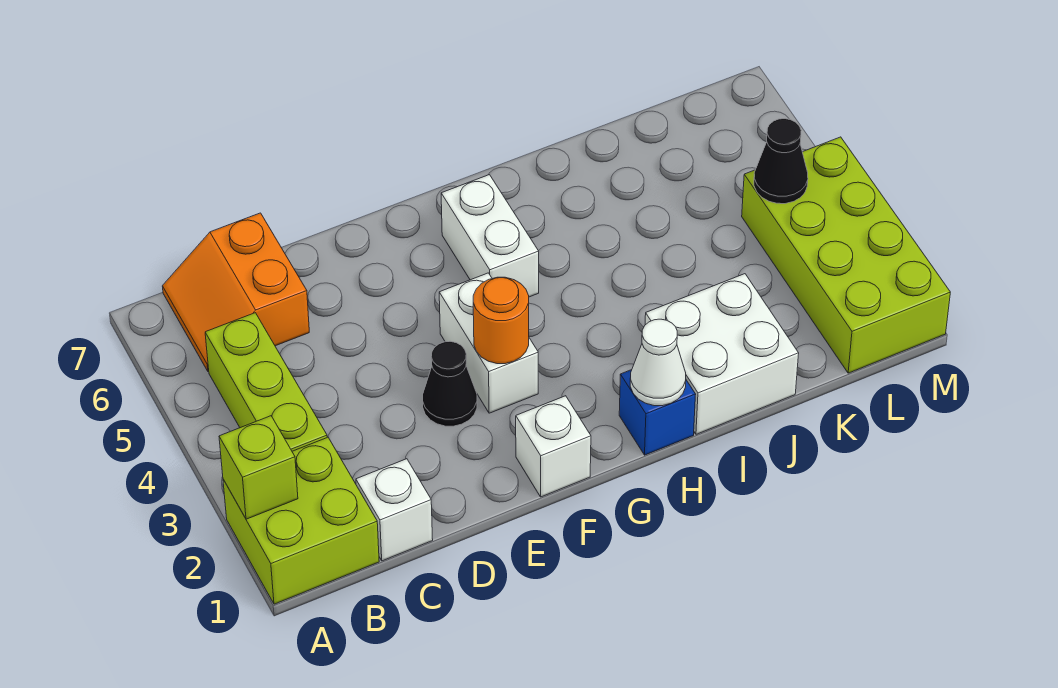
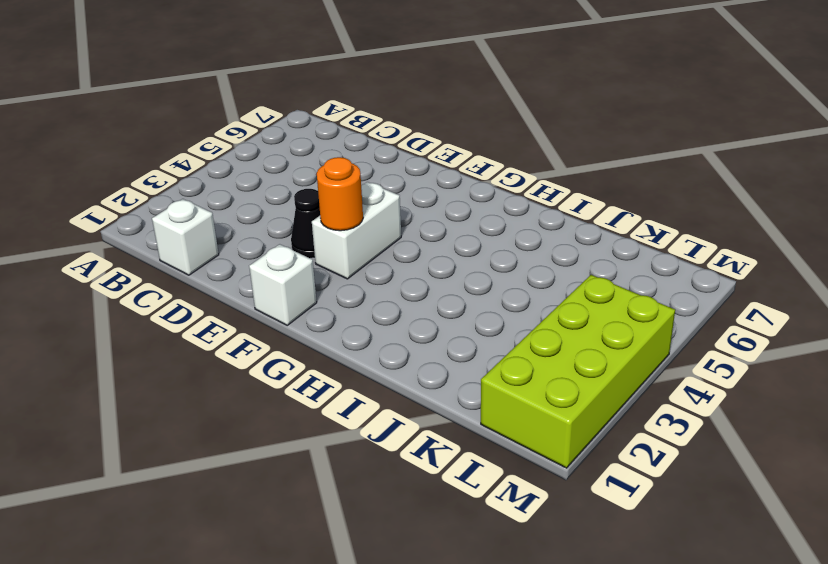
none -> lime brick A1:B2 level 1
none -> lime brick B3:B5 level 1
none -> orange slope B6:C7 level 1 top C

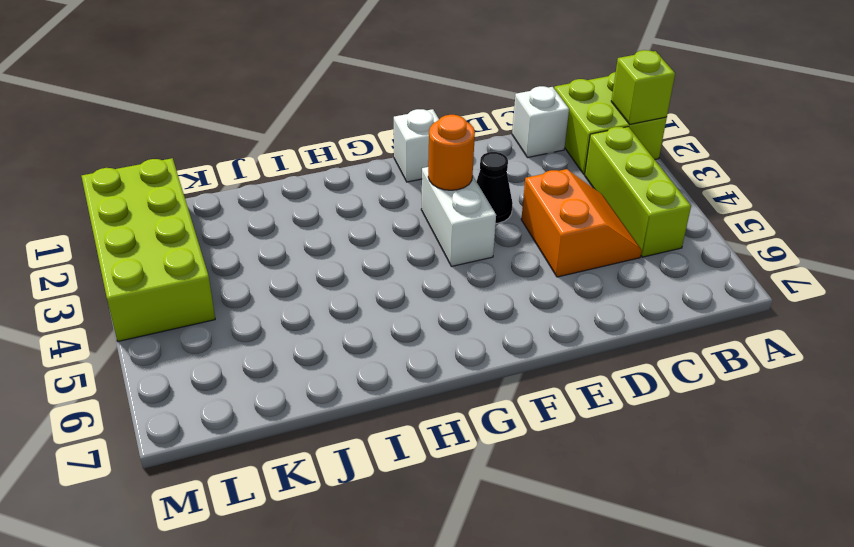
orange slope C4:D5 level 1 top D -> orange slope B6:C7 level 1 top C
none -> white brick G5:G6 level 1
none -> blue brick H1 level 1
none -> white brick I1:J2 level 1

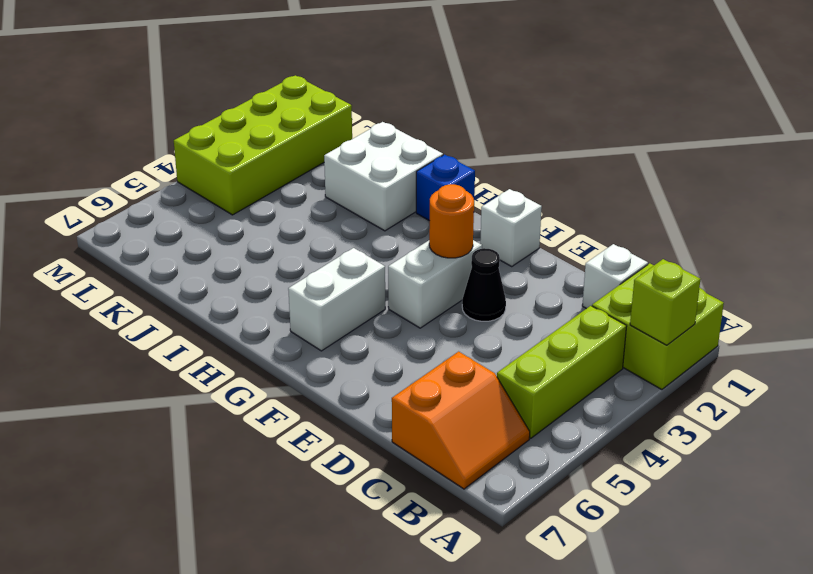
none -> white cone H1 level 2
none -> black cone L4 level 2

